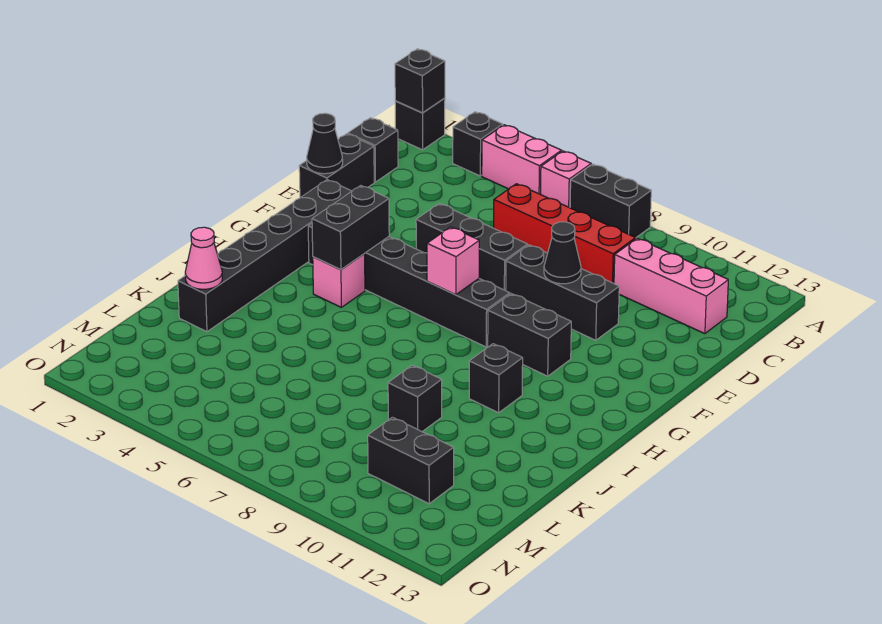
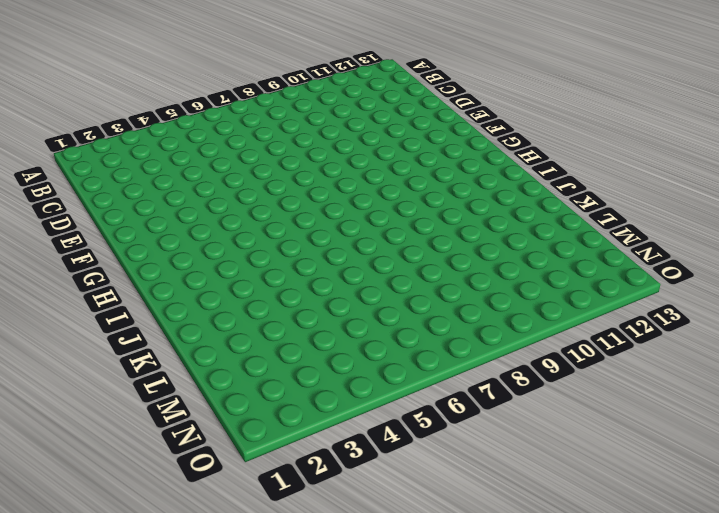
none -> black brick A1 level 1
none -> black brick A3 level 1
none -> pink brick A4:A5 level 1

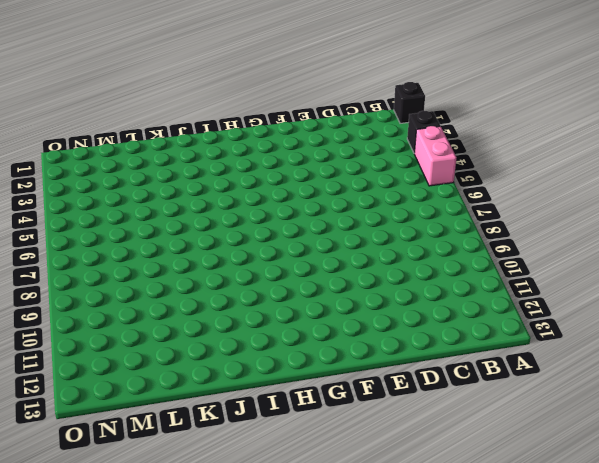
none -> pink brick A6 level 1
none -> black brick A7:A8 level 1
none -> black brick C1 level 1

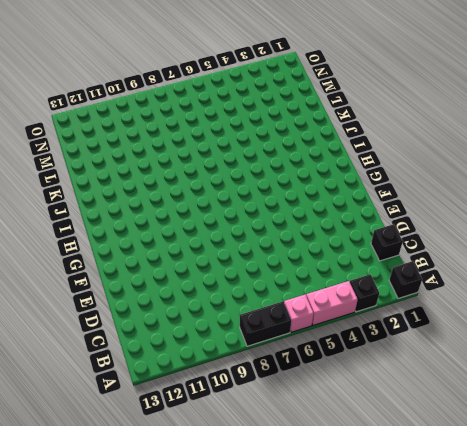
none -> red brick C6:C9 level 1
none -> pink brick C10:C12 level 1
none -> black brick D1:E1 level 1

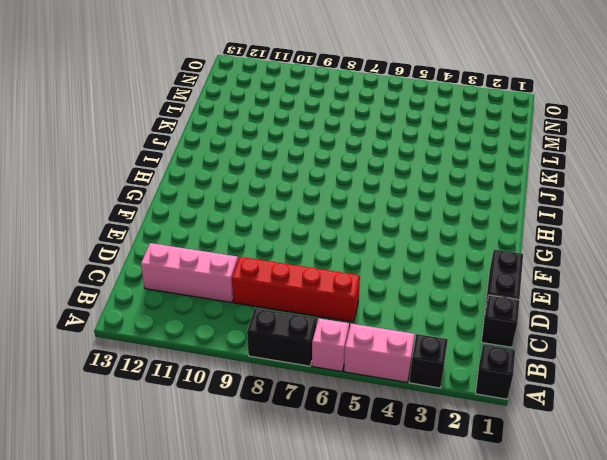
none -> black brick E5:E7 level 1
none -> black brick E8:E10 level 1
none -> black brick F2:K2 level 1

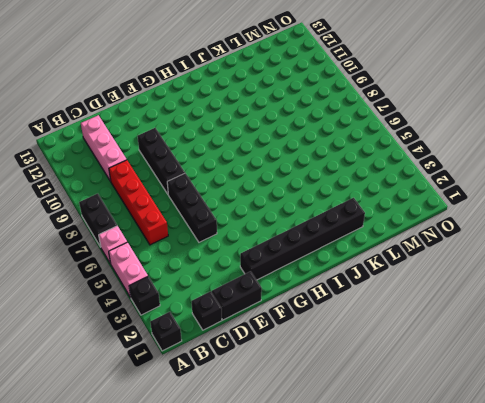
none -> black brick G3:G8 level 1
none -> black brick G9:G10 level 1
none -> pink brick H4 level 1

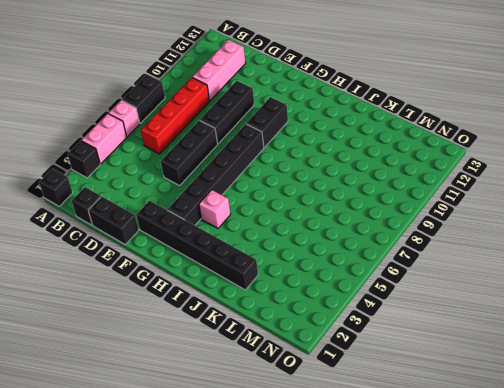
none -> black brick I10 level 1
none -> black brick K9 level 1
none -> black brick M10:M11 level 1

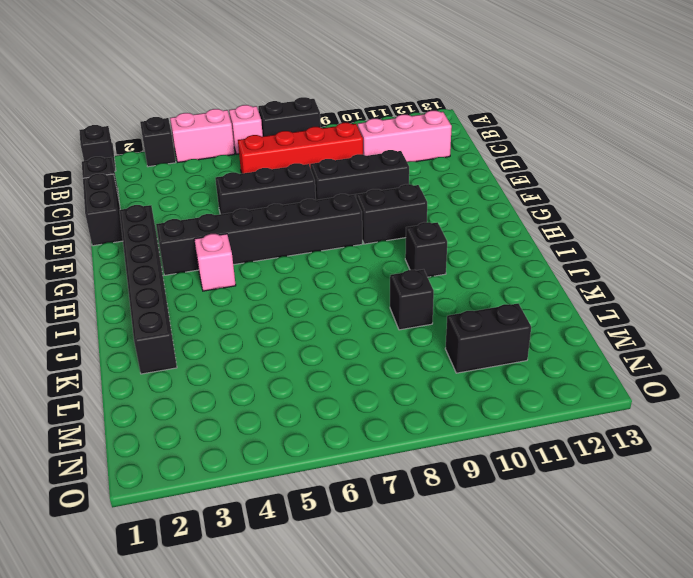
none -> black brick A1 level 2
none -> black cone E1 level 2
none -> black cone E9 level 2

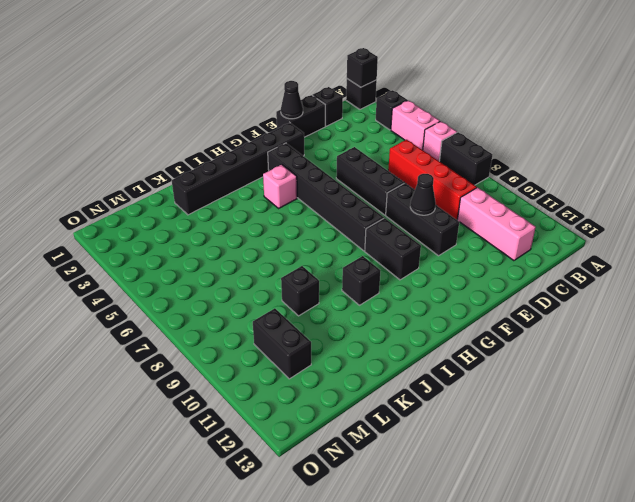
none -> black brick G4:H4 level 2
none -> pink brick G7 level 2
none -> pink cone K2 level 2

